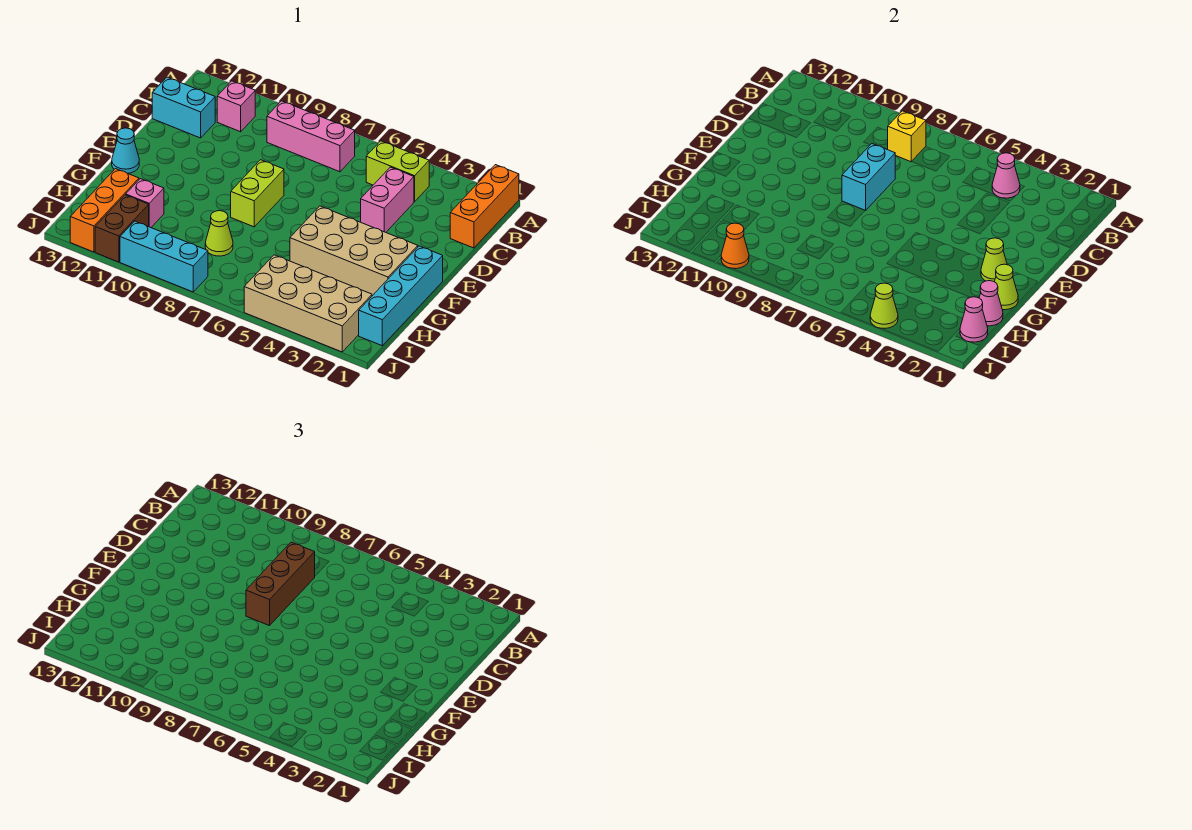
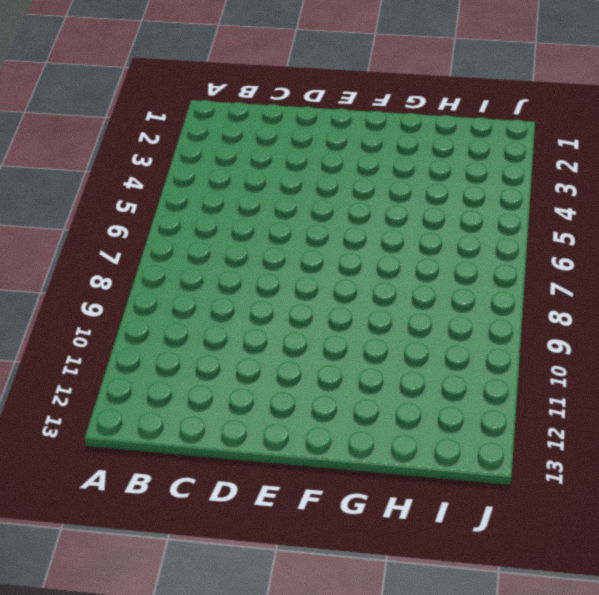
none -> orange brick A1:C1 level 1
none -> lime brick B4:B5 level 1
none -> pink brick B7:B9 level 1

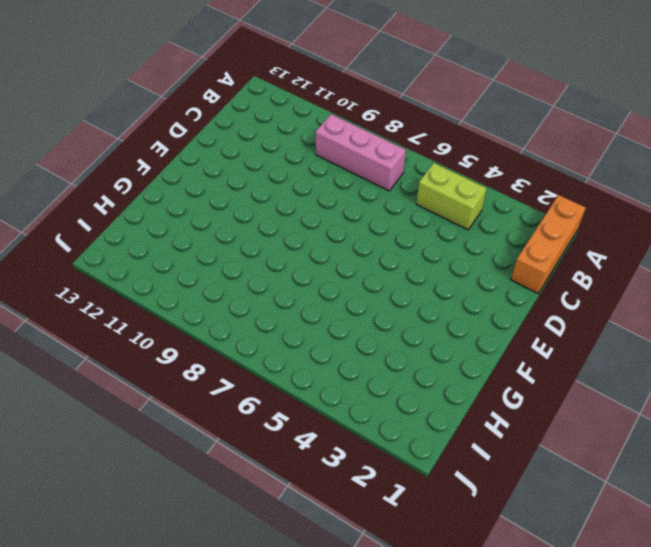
none -> pink brick B11 level 1
none -> pink brick C4:D4 level 1
none -> cyan brick C12:C13 level 1

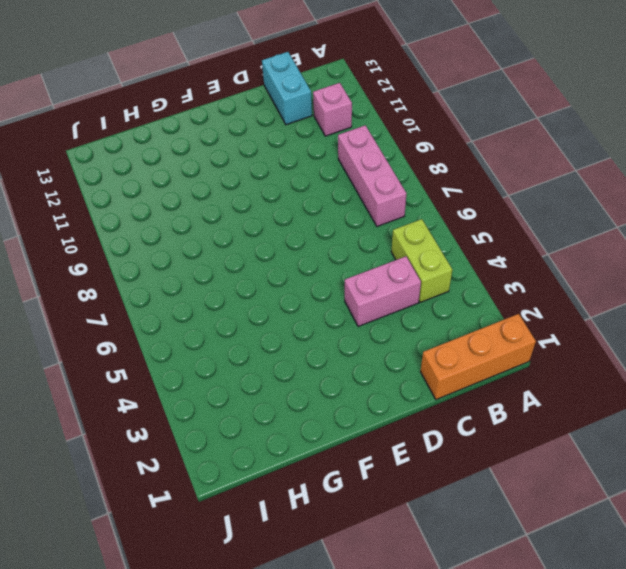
none -> lime brick E8:F8 level 1
none -> cyan brick F1:I1 level 1
none -> tan brick F2:G5 level 1

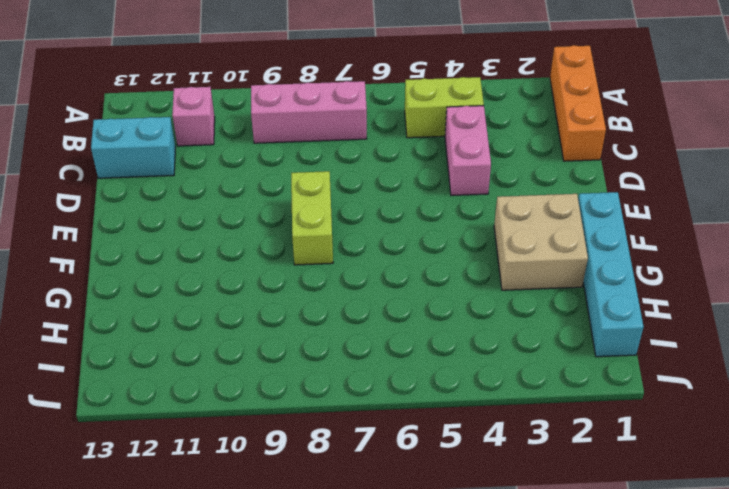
tan brick F2:G3 level 1 -> tan brick F2:G5 level 1
none -> cyan cone F13 level 1
none -> lime cone H8 level 1
none -> pink brick H11 level 1

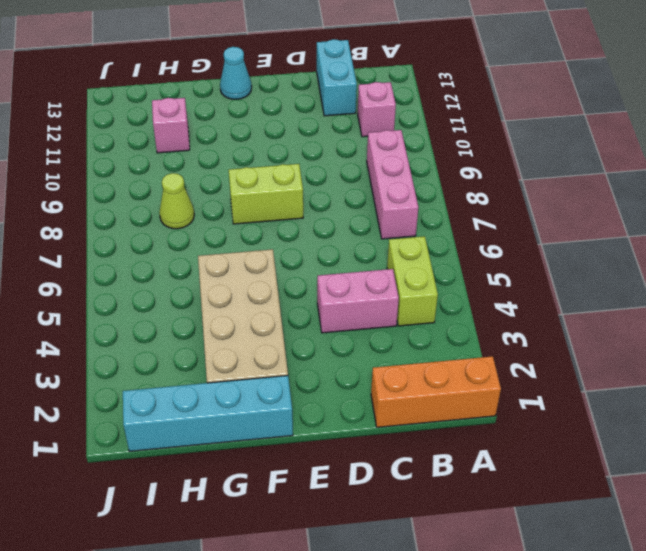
none -> orange brick H12:J12 level 1
none -> tan brick I2:J5 level 1
none -> brown brick I11:J11 level 1

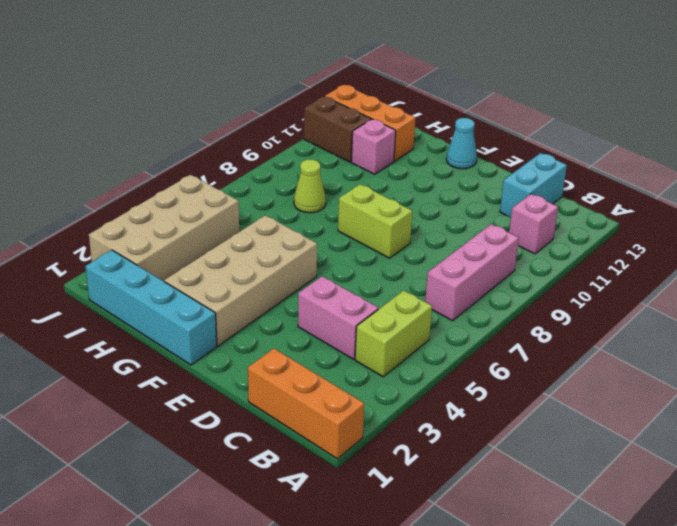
none -> cyan brick J8:J10 level 1
none -> pink cone B4 level 2
none -> yellow brick B8 level 2

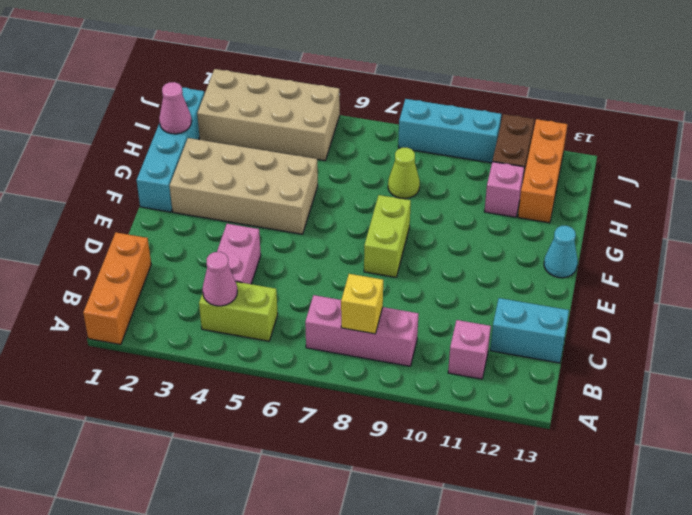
none -> cyan brick D8:E8 level 2
none -> lime cone F2 level 2
none -> lime cone G1 level 2

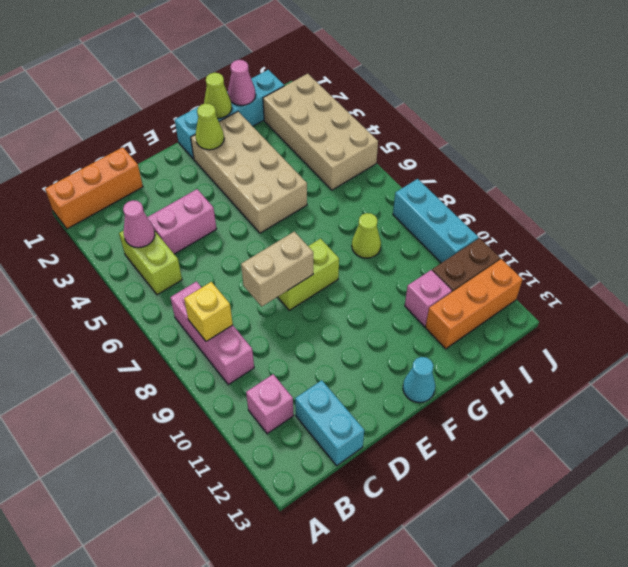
tan brick D8:E8 level 2 -> cyan brick D8:E8 level 2
none -> pink cone I1 level 2
none -> lime cone J4 level 2
none -> orange cone J10 level 2

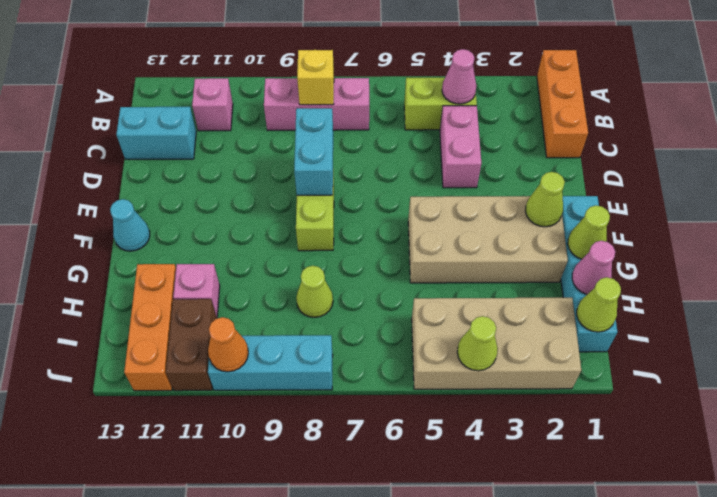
lime cone I1 level 2 -> pink cone I1 level 2
none -> brown brick C8:E8 level 3

